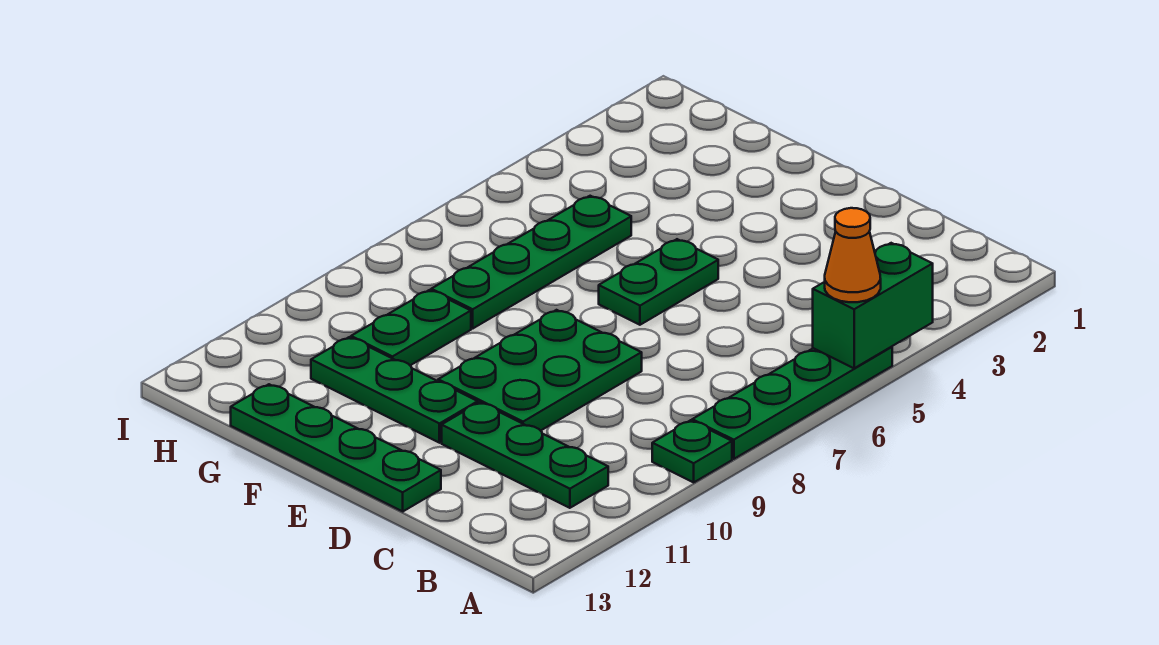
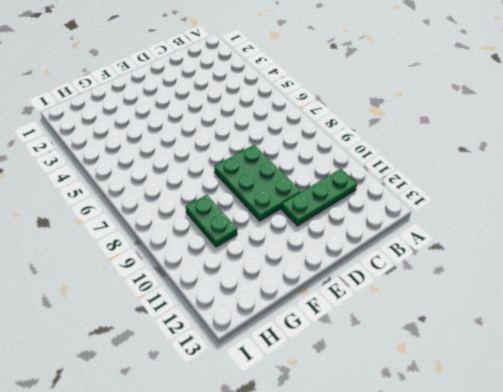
none -> green plate A5:A8 level 1
none -> green plate A9 level 1

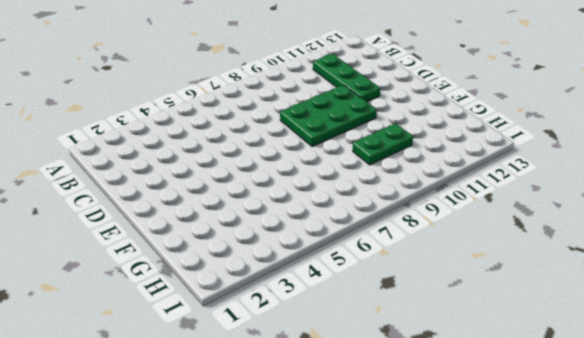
none -> green plate A5:A8 level 1
none -> green plate A9 level 1

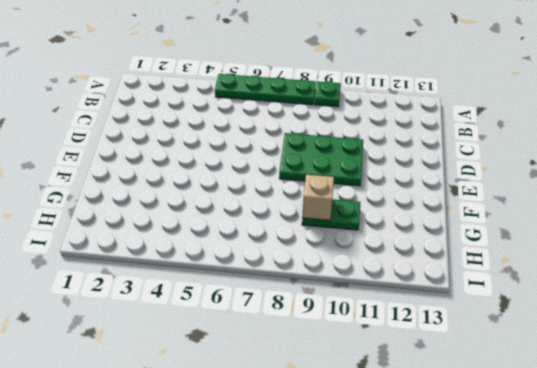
tan brick G9 level 2 -> none
none -> green plate B11:D11 level 1
none -> green plate D13:G13 level 1

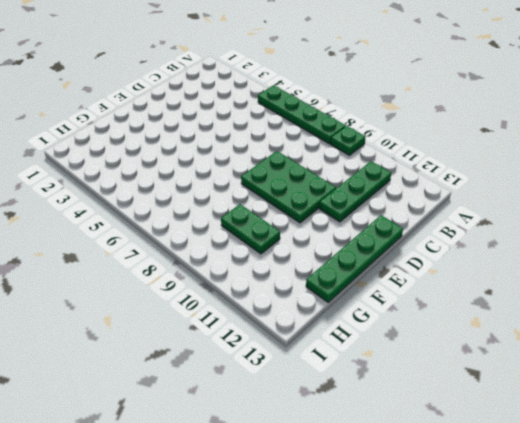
none -> green plate E5:E6 level 1
none -> green plate E11:G11 level 1

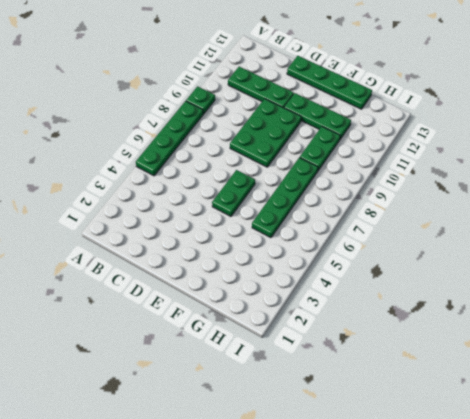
none -> green brick A4:A5 level 2
none -> orange cone A5 level 3

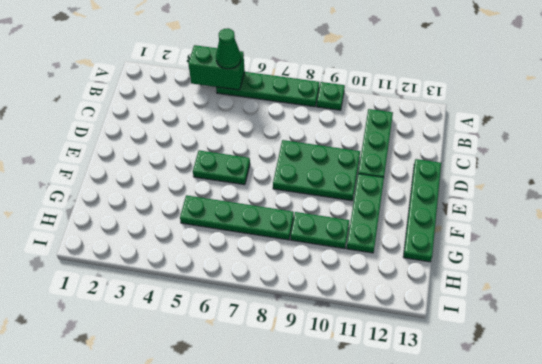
green cone A5 level 3 -> orange cone A5 level 3

